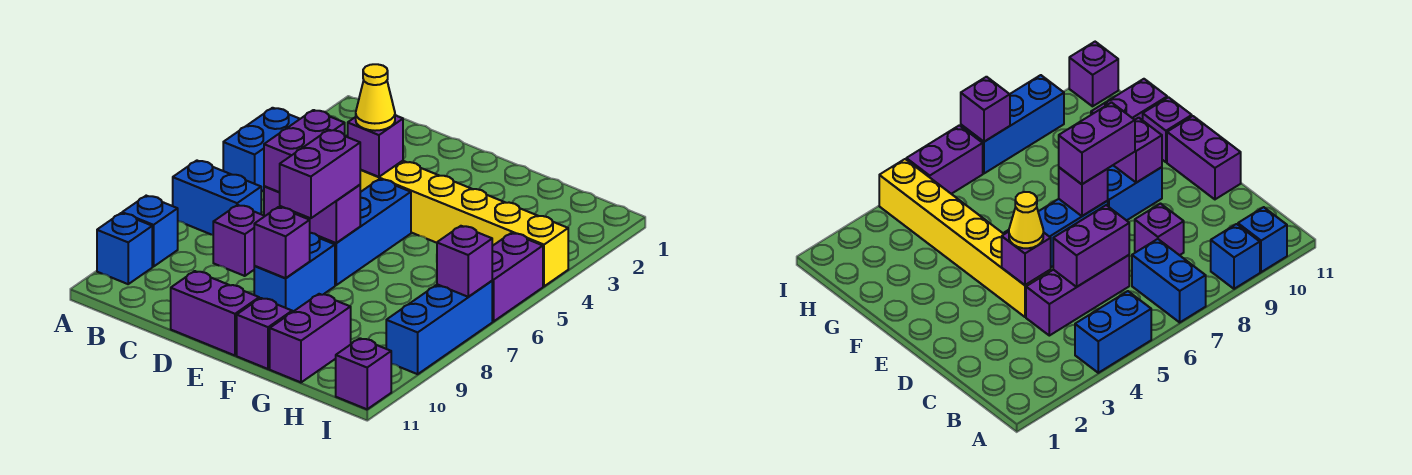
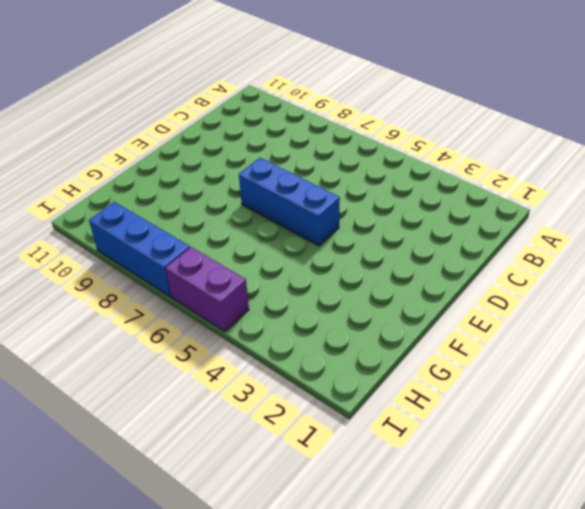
none -> blue brick A4:A5 level 1
none -> blue brick A7:B7 level 1
none -> blue brick A9 level 1

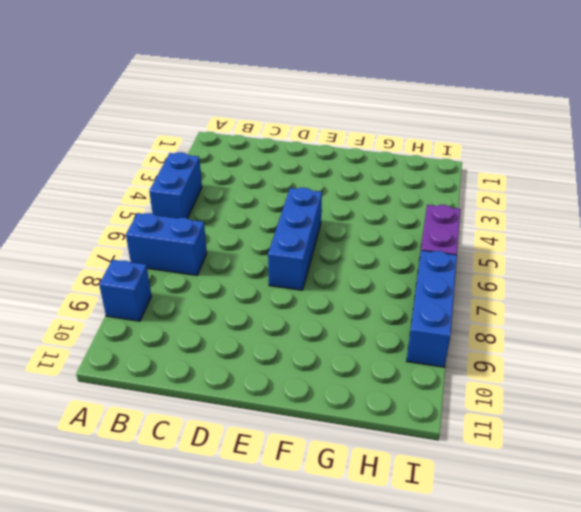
none -> blue brick A10 level 1
none -> purple brick C4:C6 level 1
none -> purple brick C8 level 1

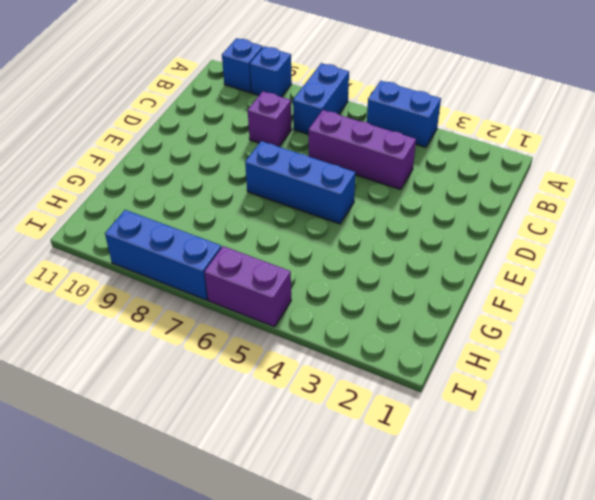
none -> yellow brick D4:I4 level 1
none -> purple brick D11:E11 level 1
none -> blue brick E8:E9 level 1

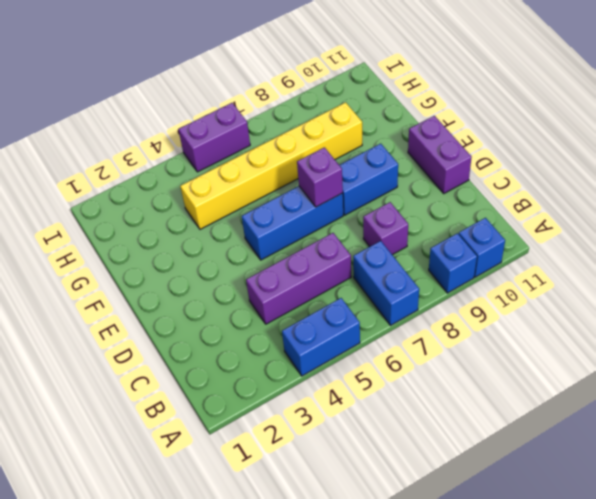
yellow brick G4:G9 level 1 -> yellow brick D4:I4 level 1
none -> purple brick F11 level 1
none -> purple brick G10:G11 level 1
none -> blue brick I7:I9 level 1

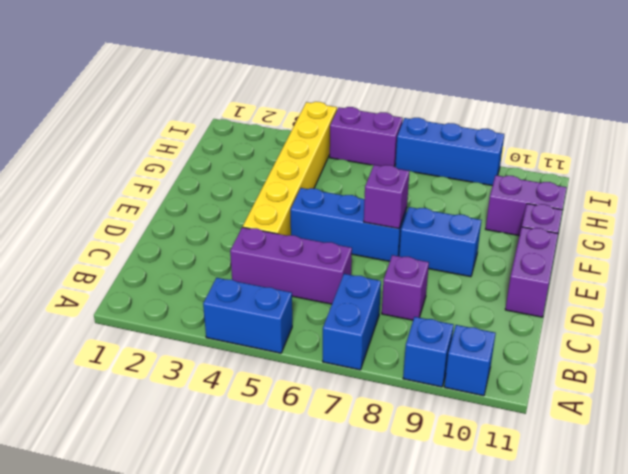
none -> purple brick I11 level 1
none -> purple brick C5:C6 level 2
none -> purple brick D4 level 2

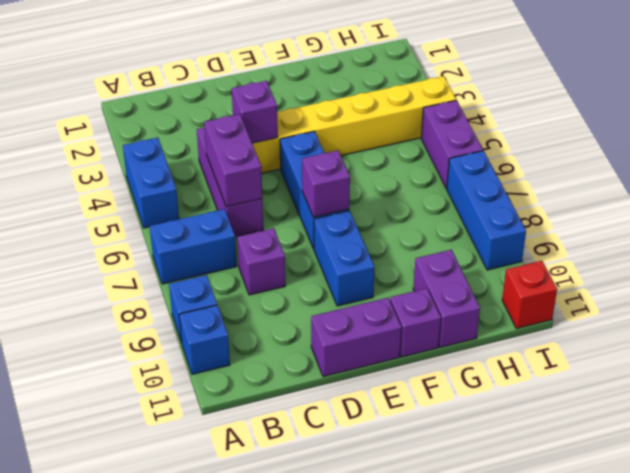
red brick I11 level 1 -> purple brick I11 level 1
none -> purple brick E9 level 2
none -> purple brick I7 level 2
none -> yellow cone D4 level 3

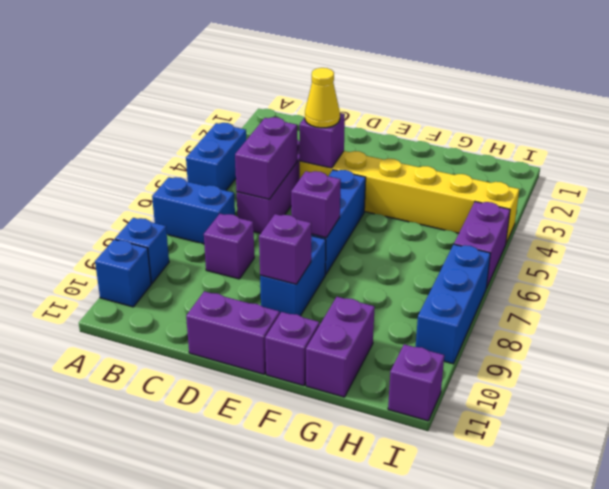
none -> purple brick I7 level 2
none -> purple brick E7:E8 level 3

